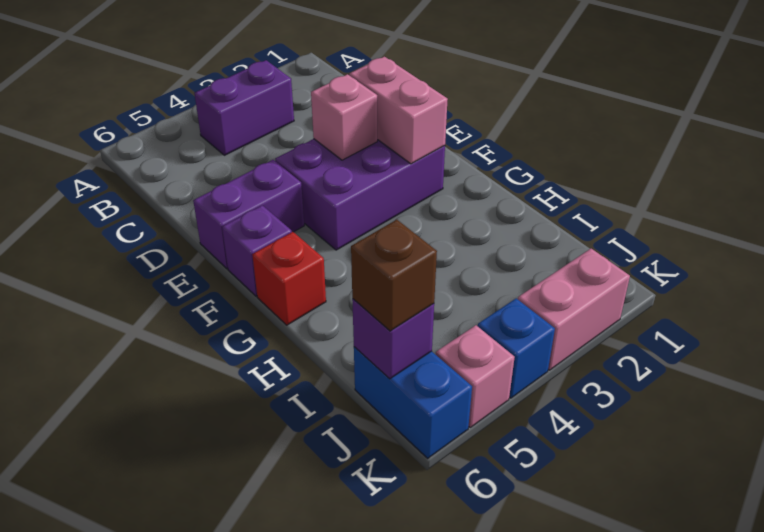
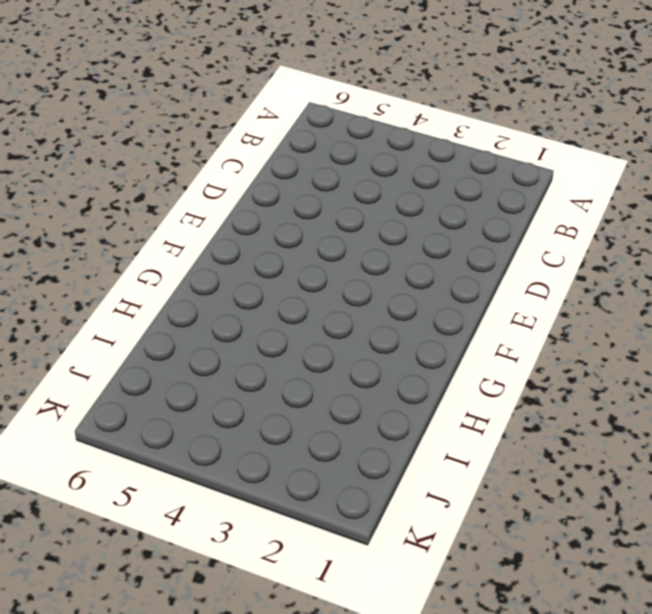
none -> purple brick B3:B4 level 1
none -> purple brick E2:F4 level 1
none -> purple brick E5:E6 level 1

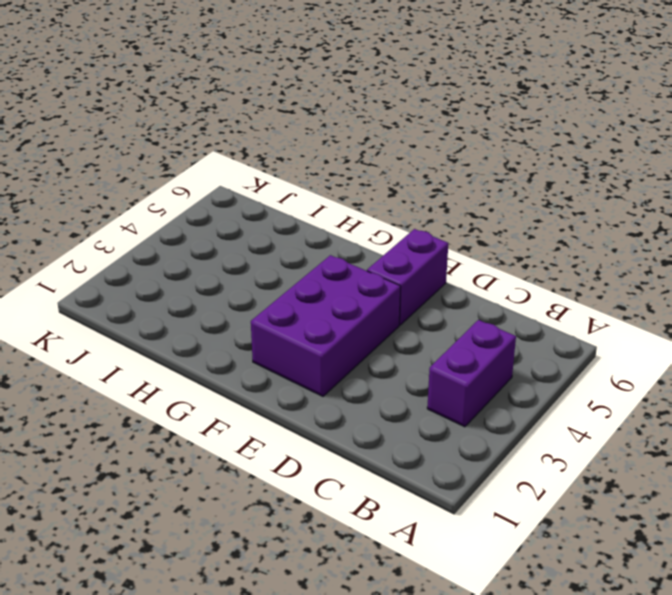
none -> purple brick F6 level 1
none -> red brick G6 level 1
none -> blue brick J6:K6 level 1

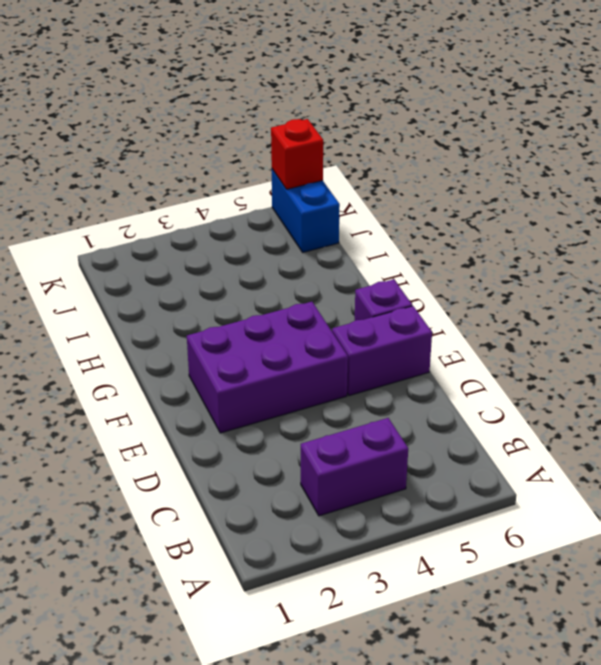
red brick K6 level 2 -> red brick G6 level 1
none -> pink brick K2:K3 level 1
none -> blue brick K4 level 1
none -> pink brick K5 level 1

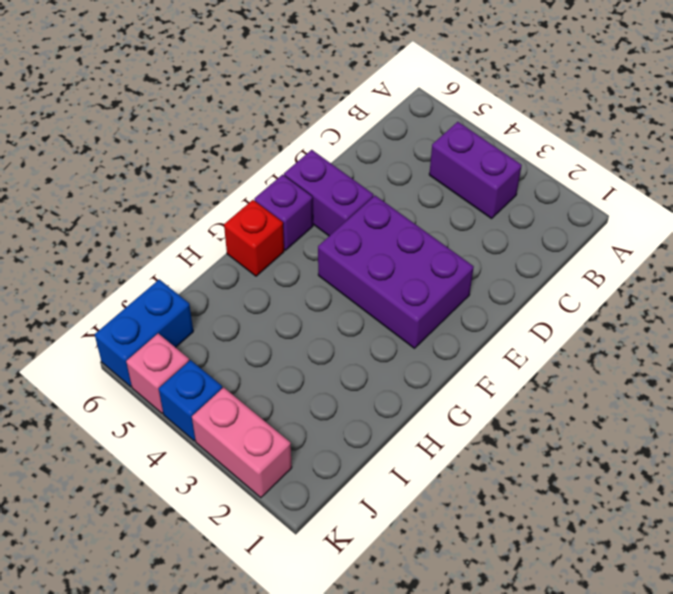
none -> pink brick E2:F2 level 2
none -> pink brick E3 level 2
none -> purple brick J6 level 2

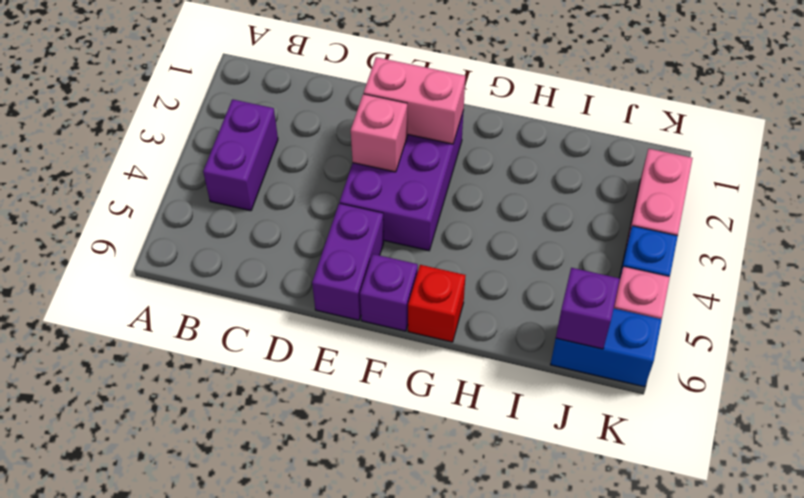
none -> brown brick J6 level 3

